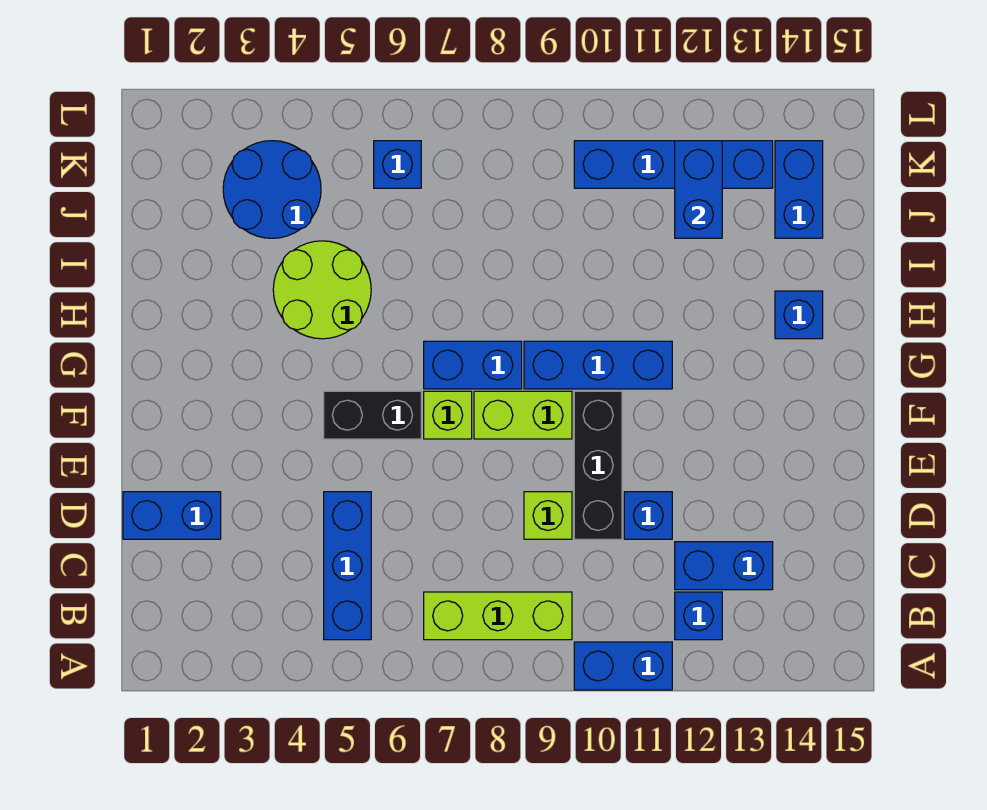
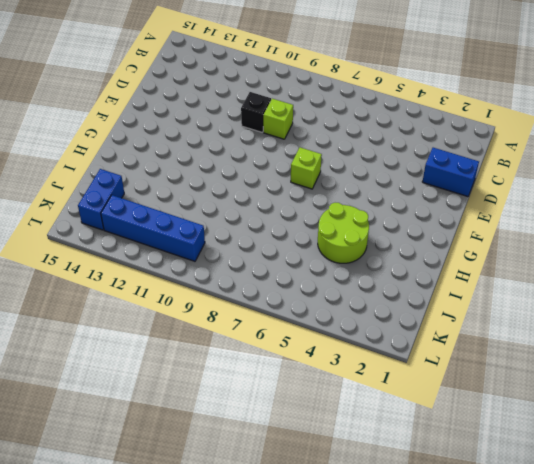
black brick D10 level 1 -> black brick D10:F10 level 1
none -> blue brick A10:A11 level 1
none -> blue brick B5:D5 level 1
none -> lime brick B7:B9 level 1

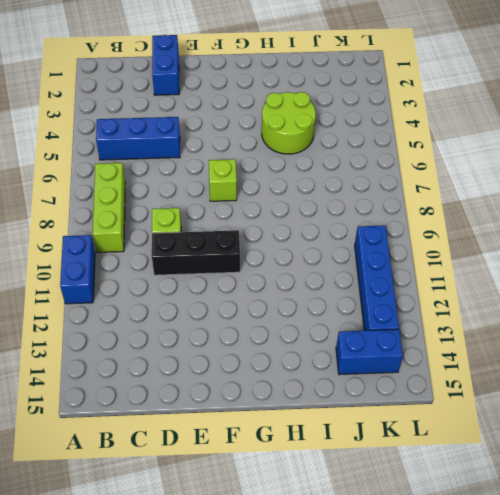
none -> blue brick B12 level 1
none -> blue brick C12:C13 level 1
none -> blue brick D11 level 1

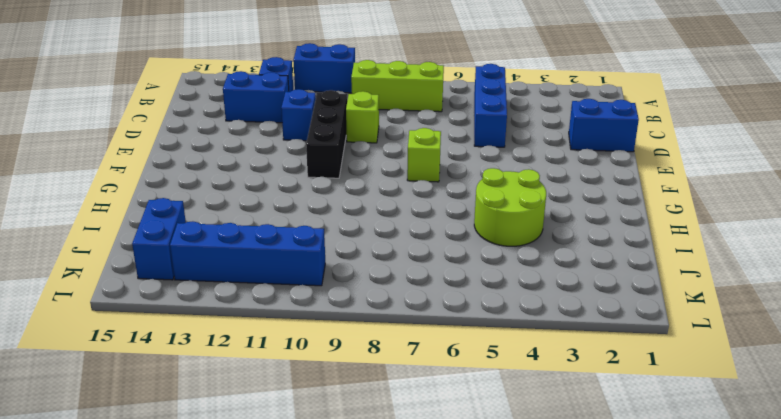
none -> black brick F5:F6 level 1
none -> lime brick F8:F9 level 1
none -> blue brick G7:G8 level 1

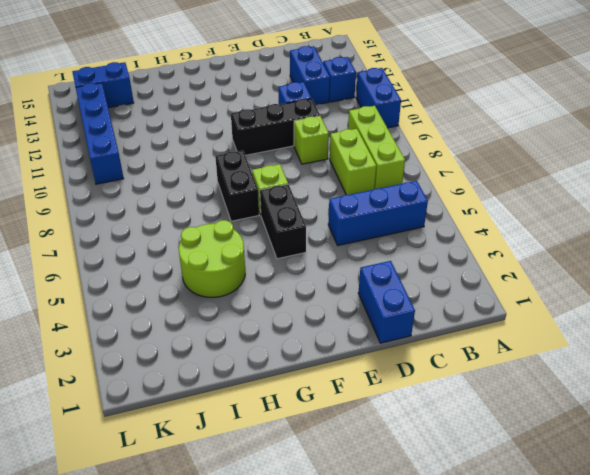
lime brick C7:C8 level 1 -> lime brick F8:F9 level 1
black brick G7:G8 level 1 -> blue brick G7:G8 level 1
none -> blue brick G9:G11 level 1
none -> blue brick H14 level 1
none -> blue round brick J3:K4 level 1

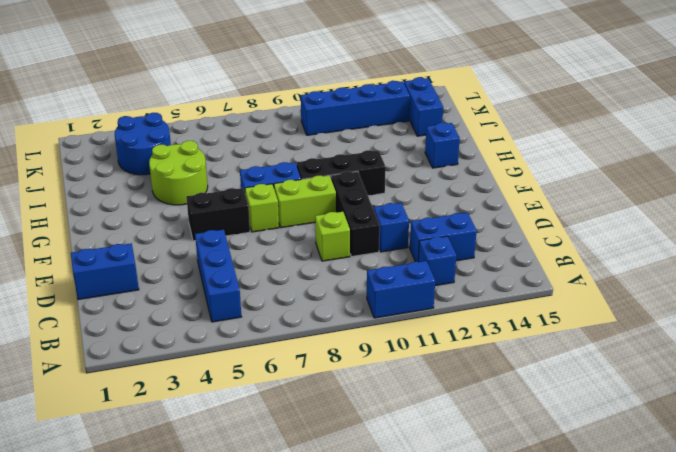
black brick G9:G11 level 1 -> blue brick G9:G11 level 1
none -> lime brick B7:B9 level 1
none -> blue brick K6 level 1
none -> blue brick J12:K12 level 2

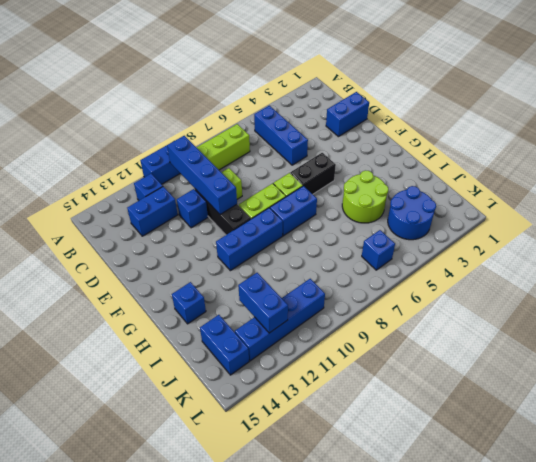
blue brick B10:E10 level 2 -> none

